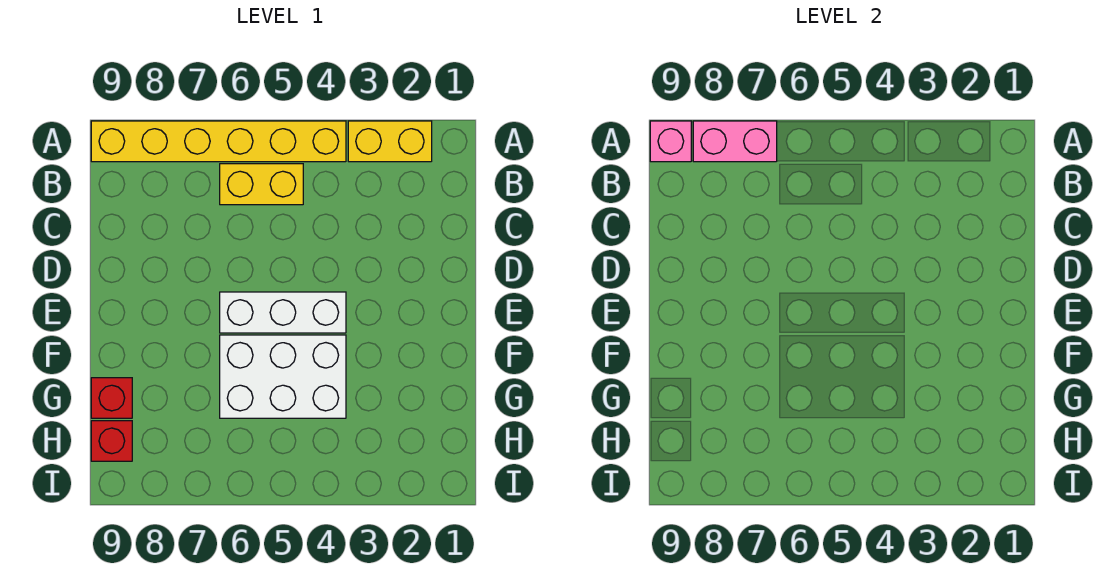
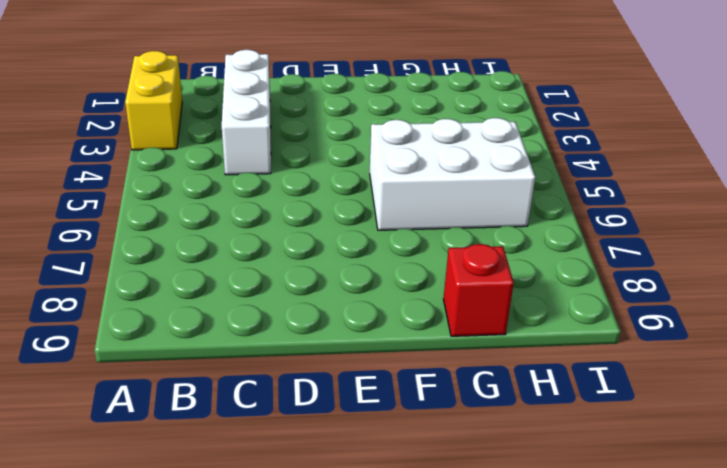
white brick C2:C4 level 1 -> white brick E4:E6 level 1
white brick F5:H6 level 1 -> white brick F4:G6 level 1
none -> yellow brick A4:A9 level 1
none -> yellow brick B5:B6 level 1

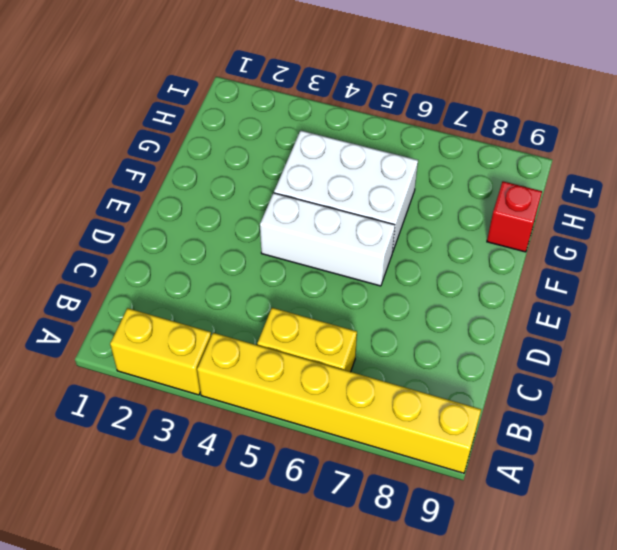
none -> red brick H9 level 1
none -> pink brick A7:A8 level 2

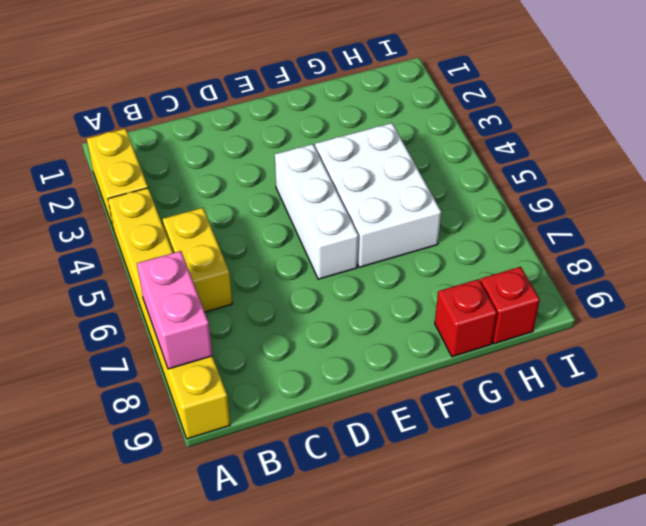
none -> pink brick A9 level 2

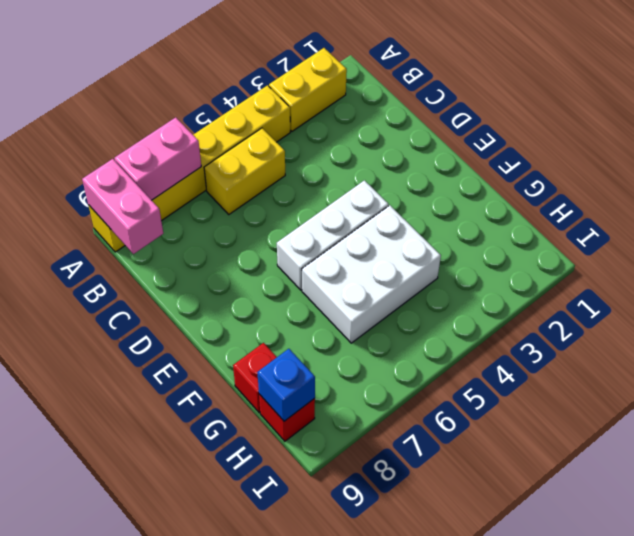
pink brick A9:B9 level 2 -> pink brick A9 level 2
blue brick H9 level 2 -> none

